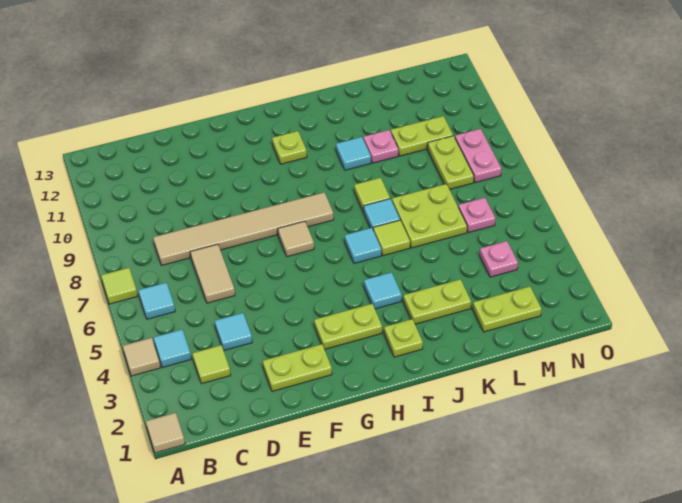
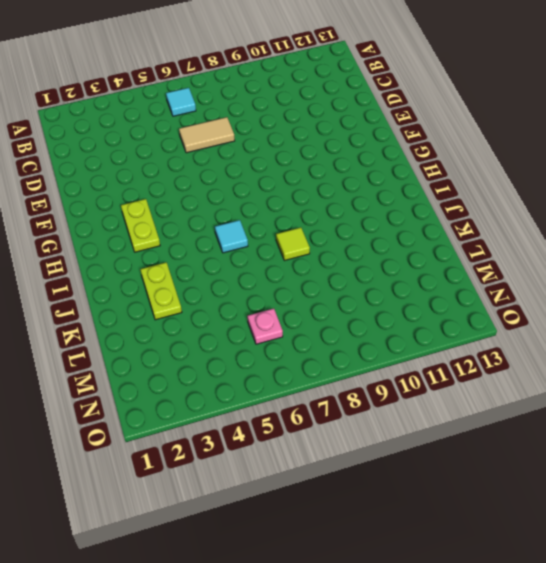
none -> tan tile A1 level 1
none -> tan tile A4 level 1
none -> lime tile A7 level 1

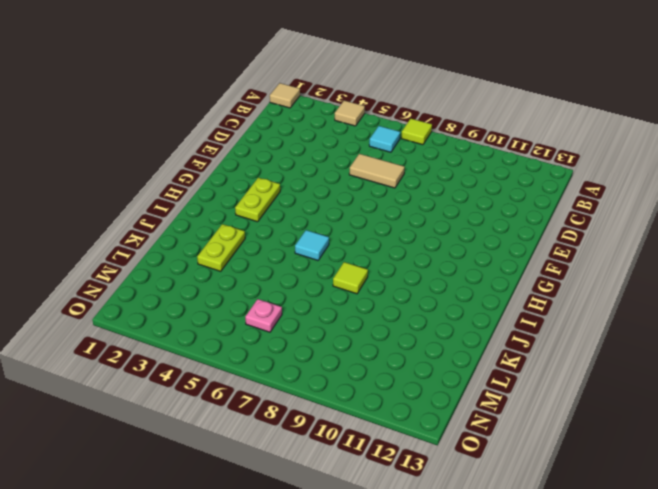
none -> cyan tile B4 level 1
none -> lime tile C3 level 1
none -> tan tile C8:H8 level 1

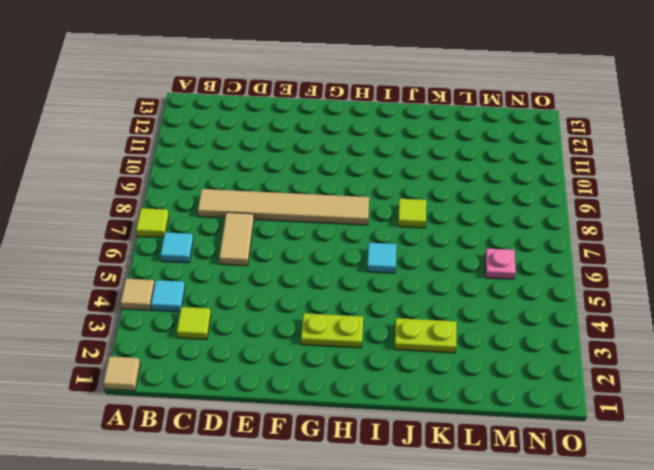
none -> cyan tile D4 level 1
none -> lime plate E2:F2 level 1
none -> tan tile G7 level 1

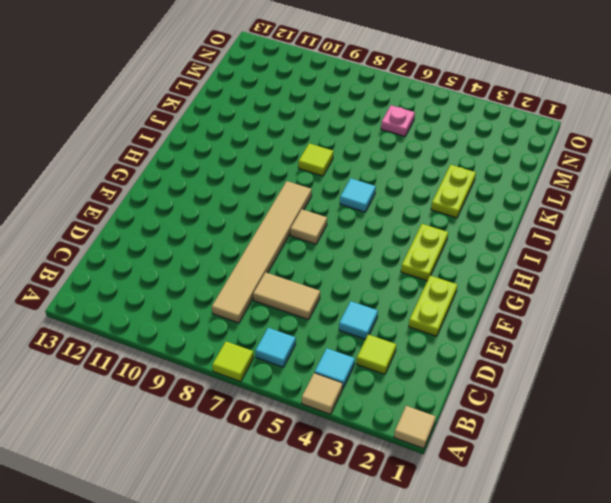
none -> lime plate H11 level 1
none -> lime plate I2 level 1
none -> cyan tile I4 level 1

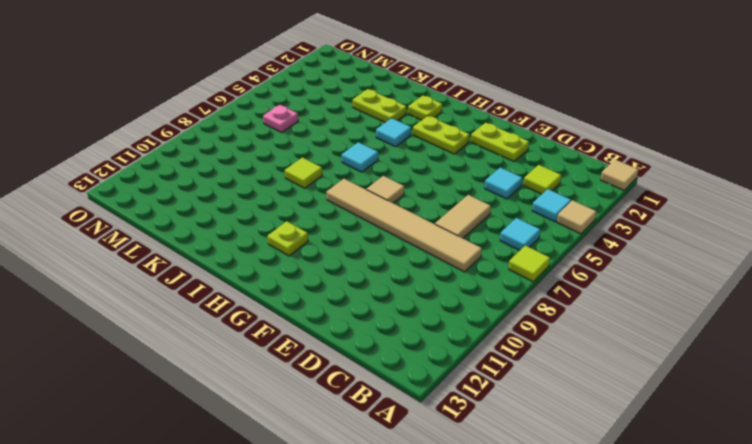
none -> lime tile J6 level 1
none -> cyan tile J7 level 1
none -> cyan tile J10 level 1

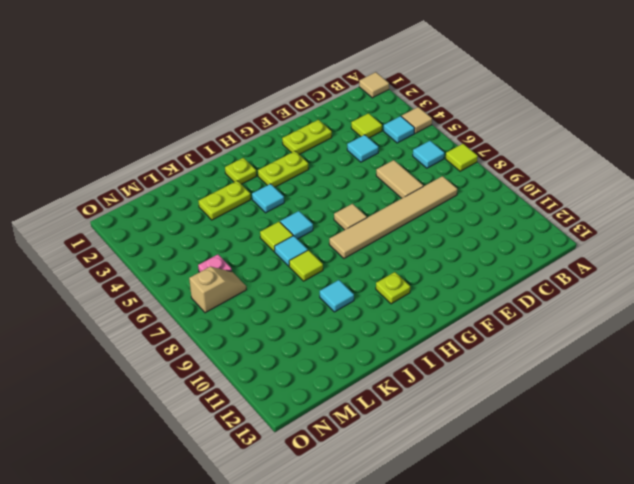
tan slope M7:N7 level 1 top N -> none
none -> lime plate K6:L7 level 1
none -> pink plate K10 level 1
none -> lime plate L2:M2 level 1

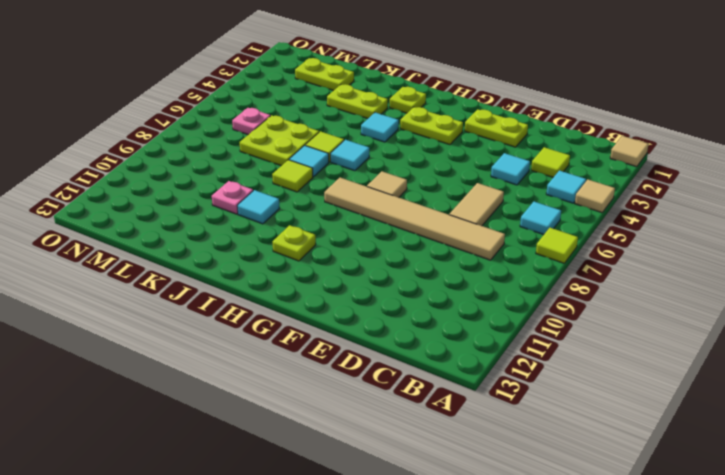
none -> lime plate L10:M10 level 1
none -> pink plate M4 level 1
none -> lime plate M8:M9 level 1

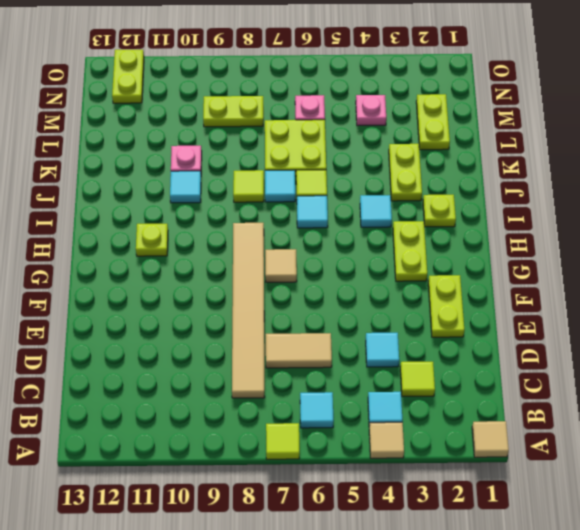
lime plate N12:O12 level 1 -> lime plate L10:M10 level 1
none -> pink plate N8:N9 level 1

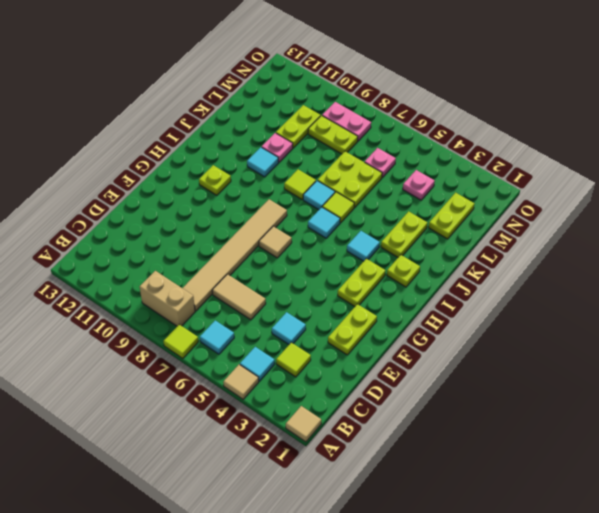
tan brick B8:B9 level 1 -> none

